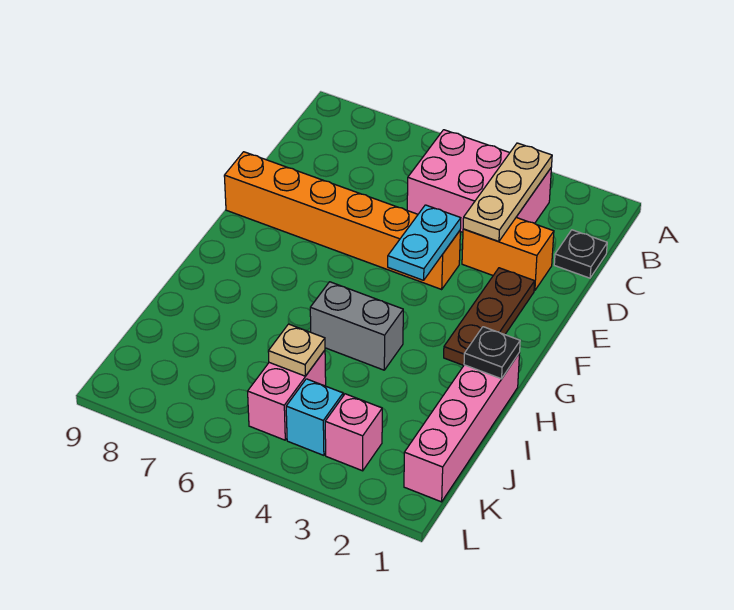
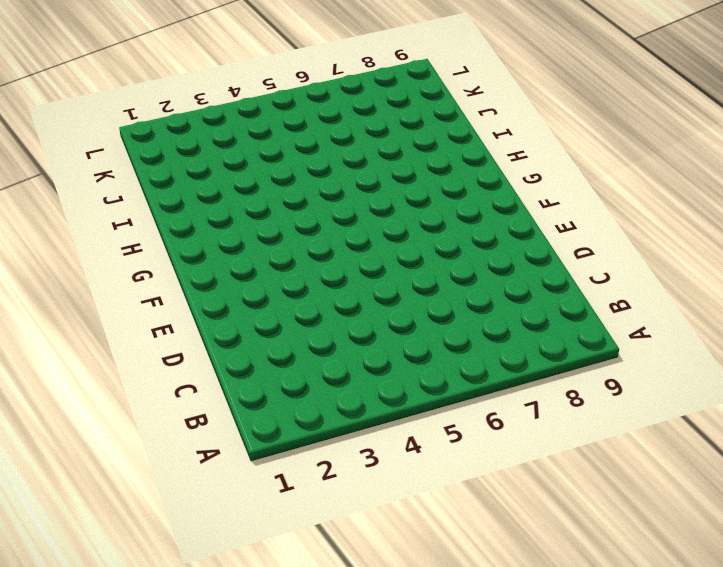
none -> pink brick B3:C5 level 1
none -> black plate C1 level 1
none -> orange brick D2:D3 level 1

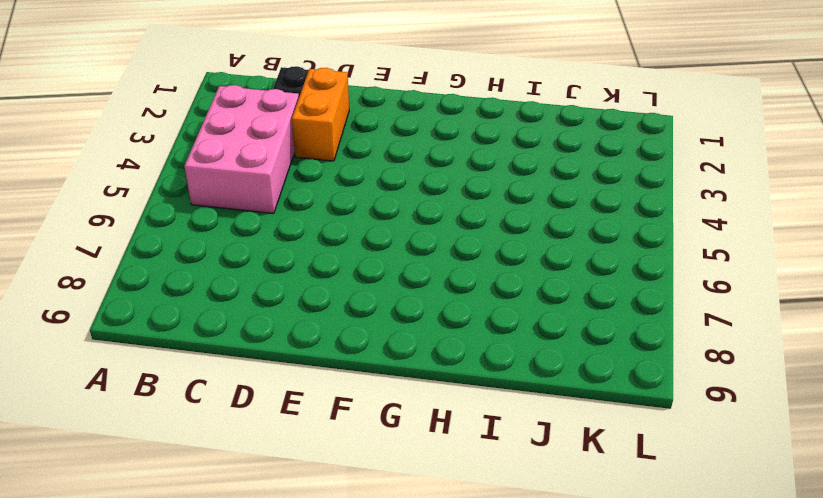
none -> brown plate E2:G2 level 1
none -> orange brick E4:E9 level 1
none -> pink brick H1:K1 level 1

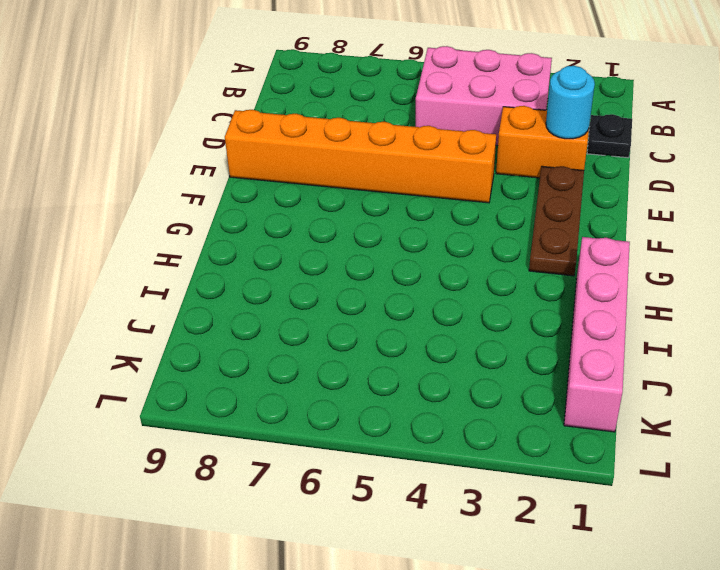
cyan round brick D2 level 2 -> none
none -> grey brick H4:H5 level 1
none -> pink brick J5:K5 level 1
none -> pink brick K3 level 1

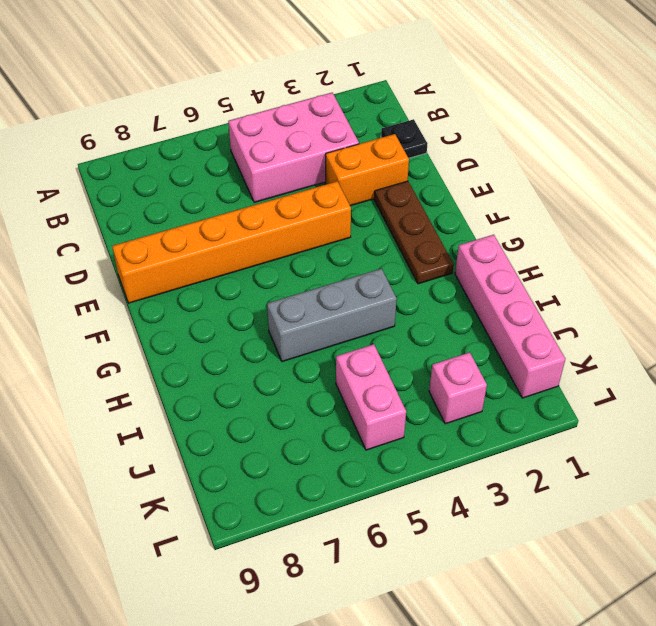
grey brick H4:H6 level 1 -> grey brick H4:H5 level 1
none -> cyan brick K4 level 1
none -> tan plate B3:D3 level 2
none -> cyan plate E4:F4 level 2

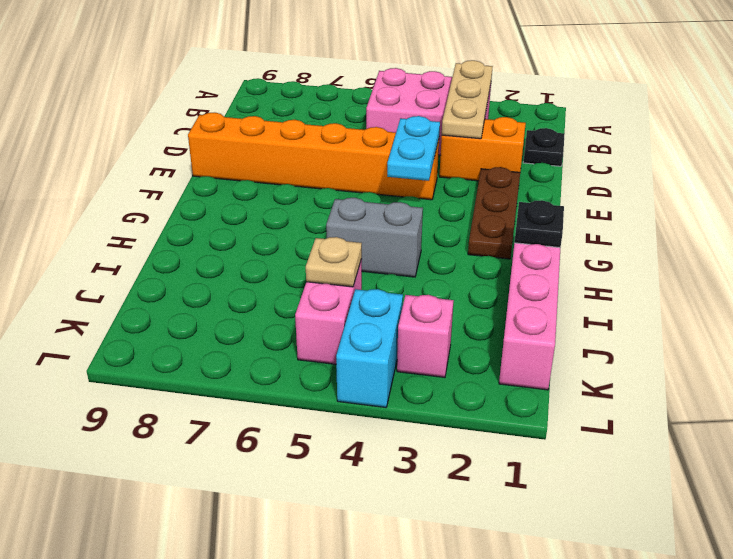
cyan brick K4:L4 level 1 -> cyan brick K4 level 1

